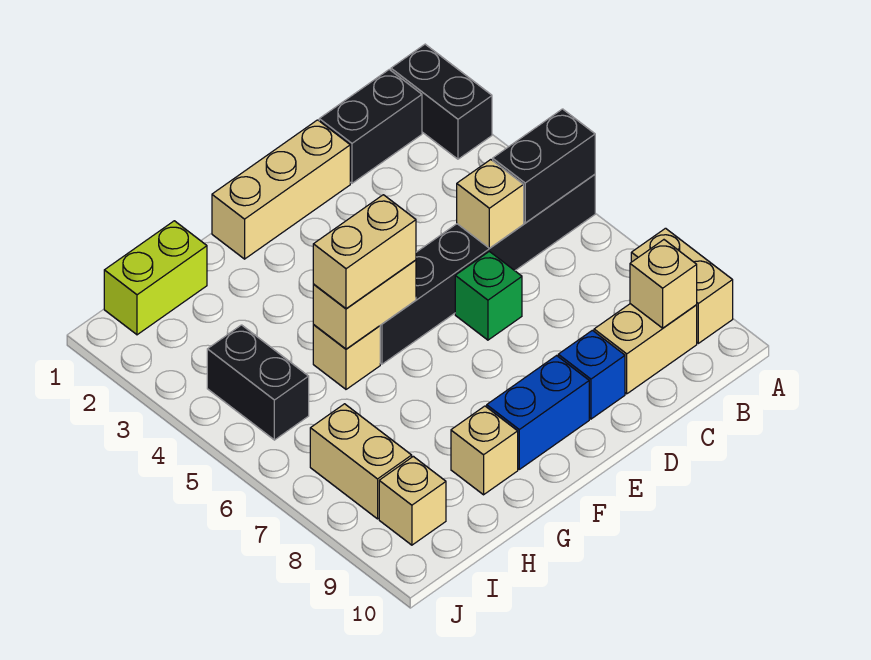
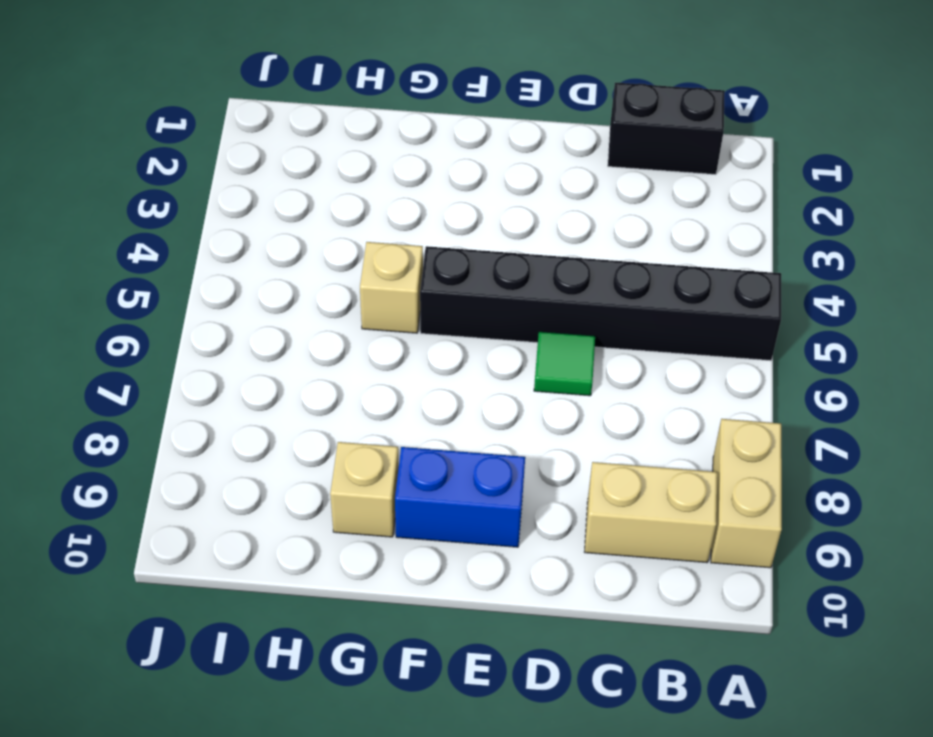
green tile D6 level 1 -> green brick D6 level 1
none -> black brick A1:A2 level 1
none -> tan brick D1:F1 level 1
none -> blue brick D9 level 1

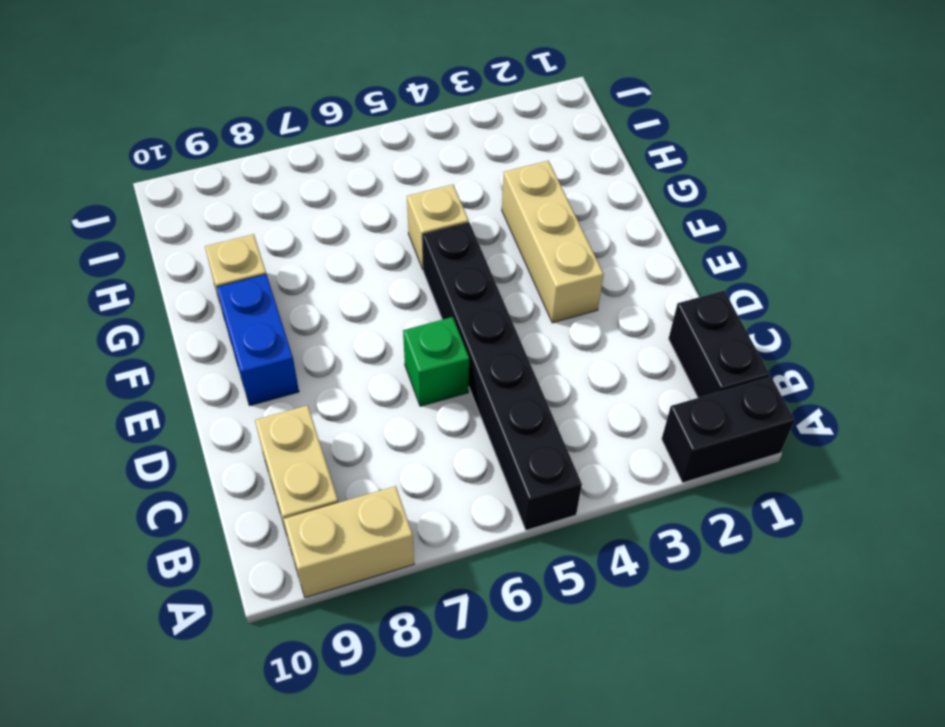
tan brick E3:G3 level 1 -> tan brick D1:F1 level 1
none -> blue brick D9 level 1
none -> lime brick H1:I1 level 1
none -> black brick I4:I5 level 1

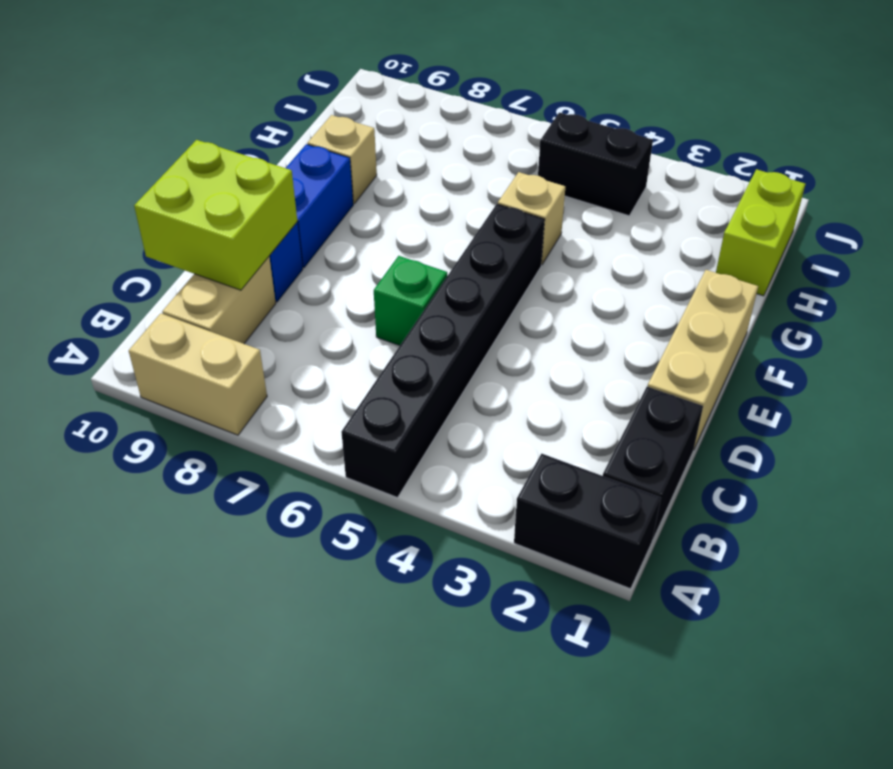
lime brick C9:D10 level 2 -> none
none -> tan brick I7:I8 level 1
none -> tan brick I9 level 1
none -> black brick A5:B5 level 2

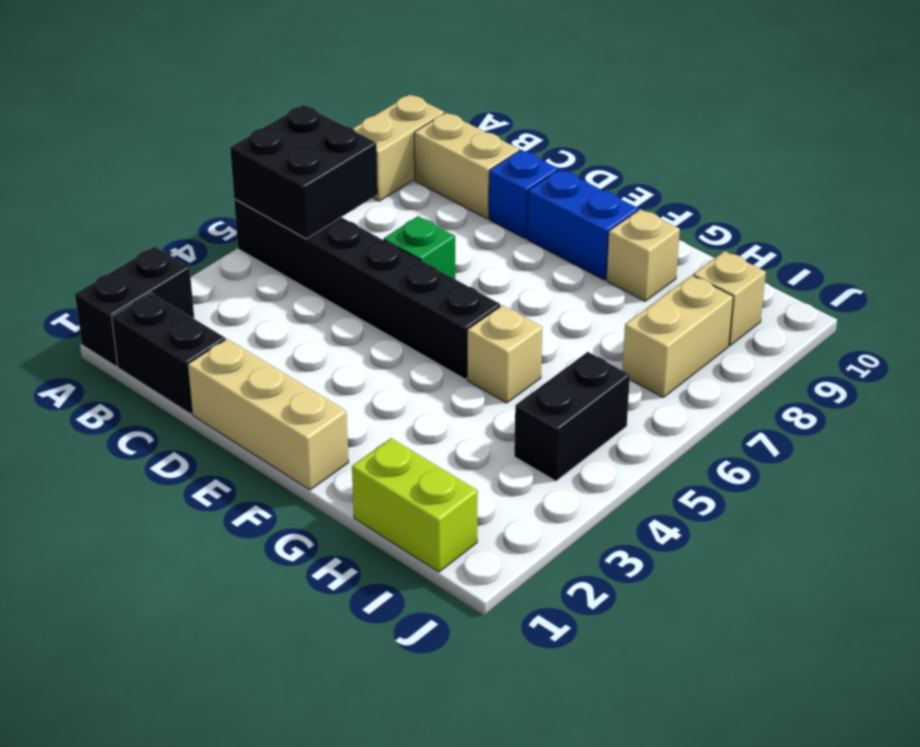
black brick A5:B6 level 2 -> black brick A5:B5 level 2
none -> tan brick B9 level 2
none -> tan brick C5 level 2
none -> tan brick F5:G5 level 2

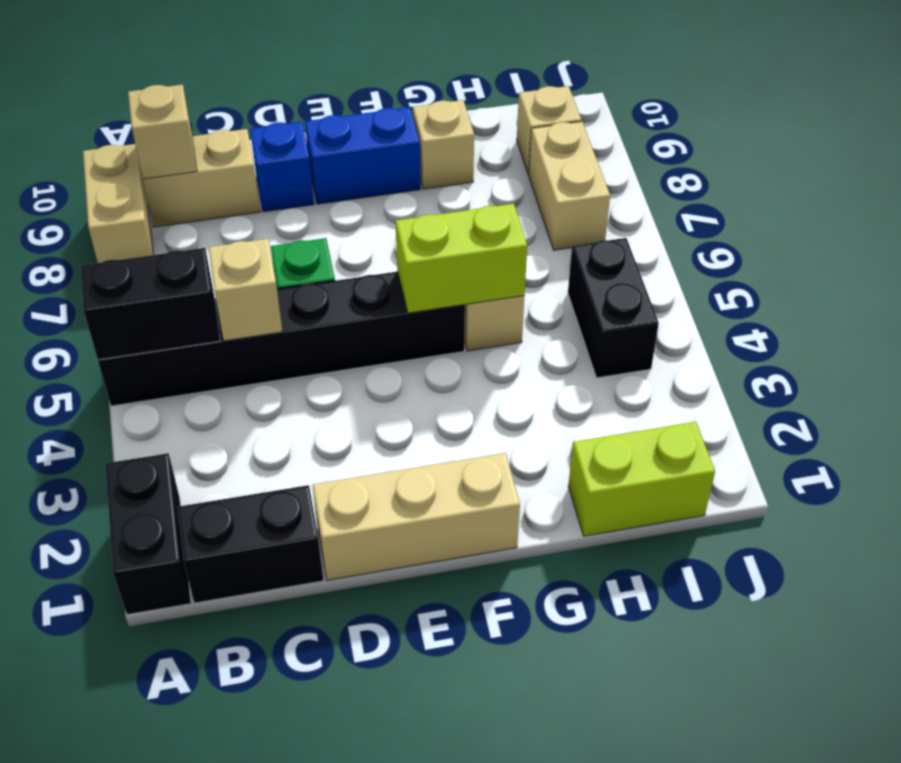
lime brick F5:G5 level 2 -> tan brick F5:G5 level 2
none -> tan brick F5:G5 level 3

